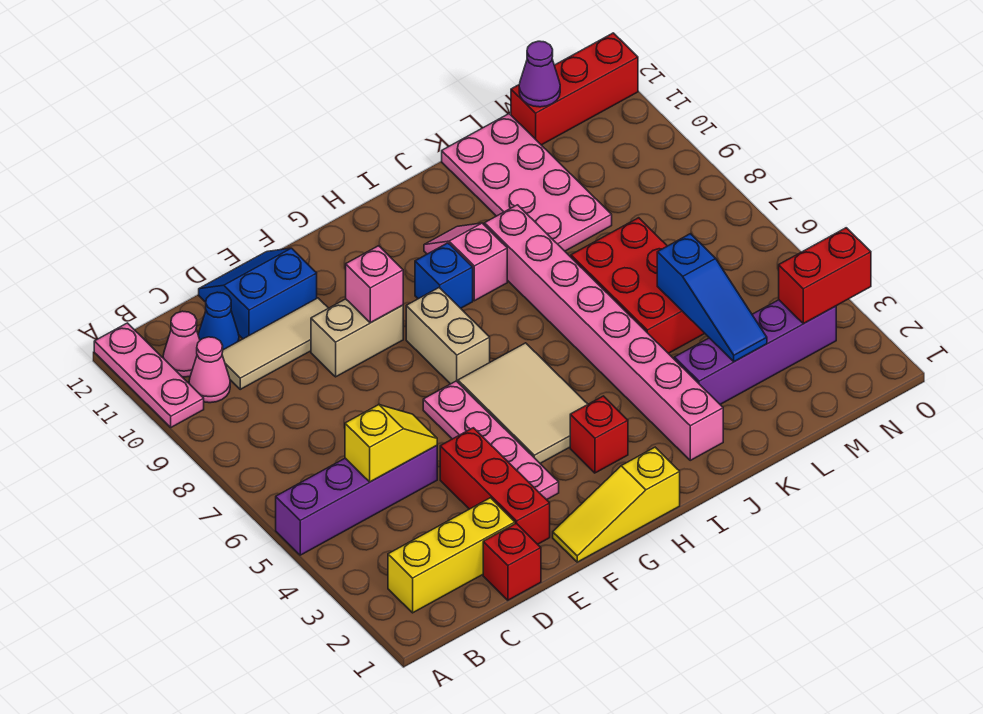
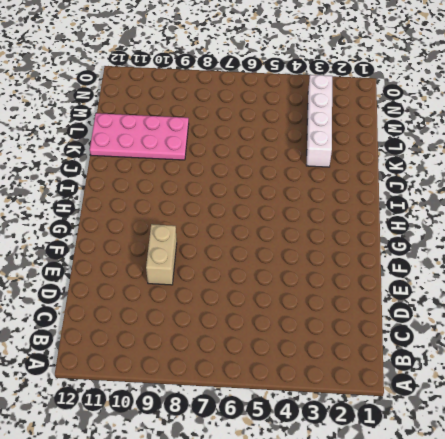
white brick K3:N3 level 1 -> purple brick K3:N3 level 1
none -> purple brick A5:D5 level 1
none -> pink plate A10:A12 level 1
none -> yellow brick B2:D2 level 1

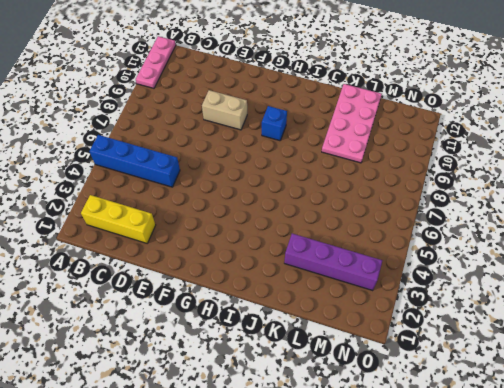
blue brick A5:D5 level 1 -> purple brick A5:D5 level 1
none -> pink cone B10 level 1
none -> pink cone B11 level 1
none -> tan tile C10:E10 level 1

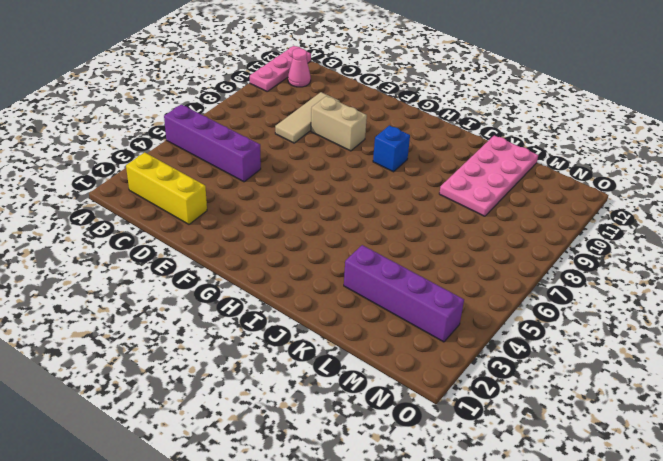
tan tile D8:D10 level 1 -> tan tile C10:E10 level 1
none -> pink cone B10 level 1
none -> blue cone C11 level 1
none -> red brick D1 level 1

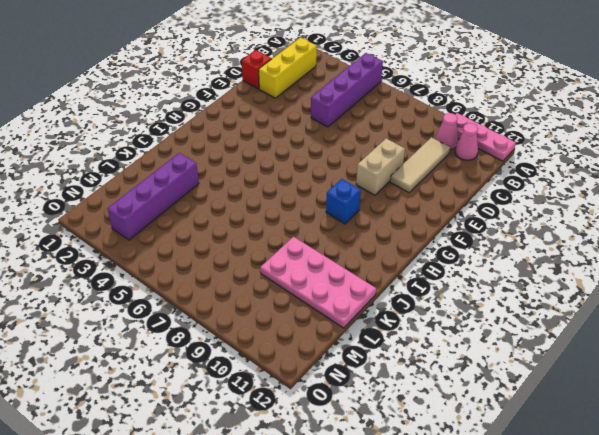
none -> blue cone C11 level 1
none -> blue slope D11:E12 level 1 top 11
none -> red brick E2:E4 level 1

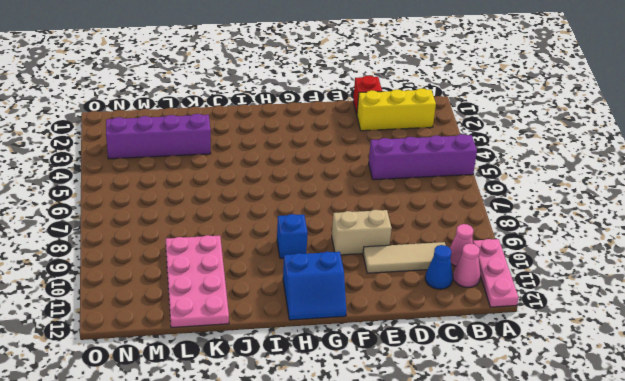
blue slope G11:H12 level 1 top 11 -> blue slope D11:E12 level 1 top 11
none -> red brick E2:E4 level 1
none -> yellow slope F1:H1 level 1 top H
none -> pink plate F3:F6 level 1

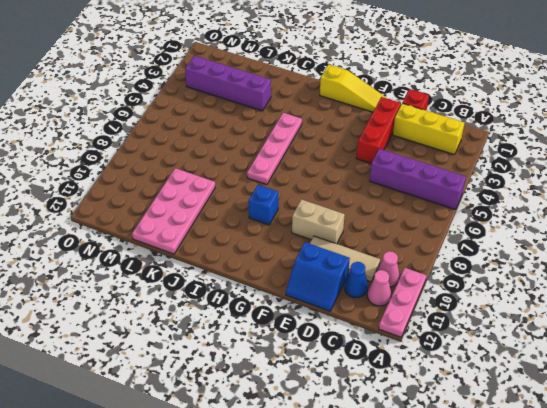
pink plate I4:I7 level 1 -> pink plate F3:F6 level 1
none -> tan tile G4:H6 level 1
none -> tan brick G7:G8 level 1
none -> red brick H3 level 1

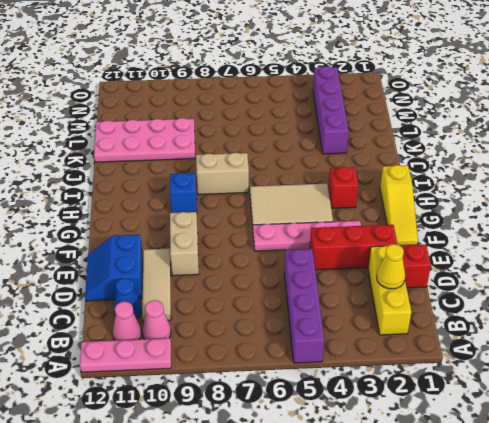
yellow cone C2 level 2 -> none
tan brick I7:I8 level 1 -> tan brick G7:G8 level 1
none -> pink slope I9:I10 level 1 top 9
none -> pink brick J2:J9 level 1
none -> red brick K5:L7 level 1

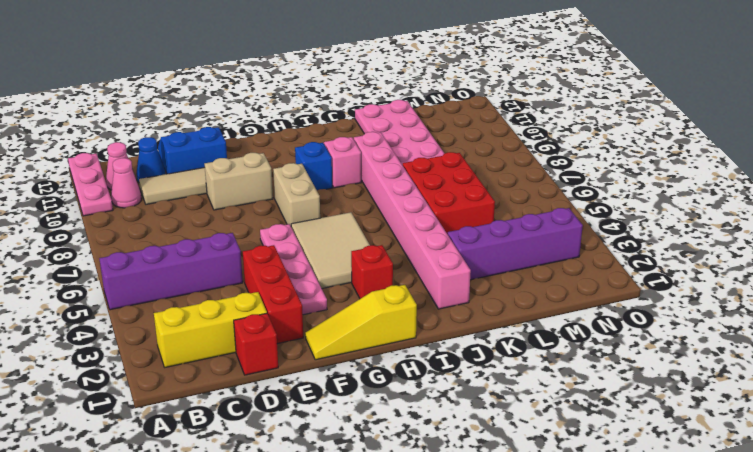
none -> red brick M12:O12 level 1
none -> yellow slope C5:D5 level 2 top C
none -> pink brick F9 level 2

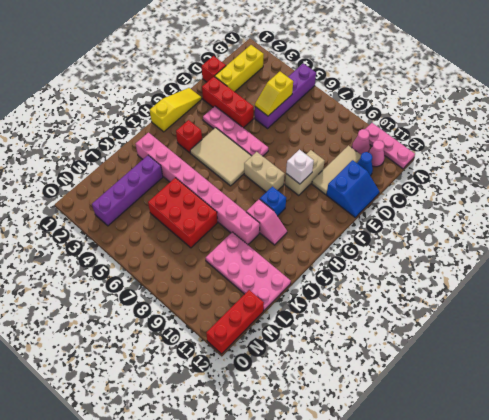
white brick F9 level 2 -> pink brick F9 level 2
none -> blue slope L3:L5 level 2 top 5
none -> purple cone M12 level 2
none -> red brick N3:O3 level 2

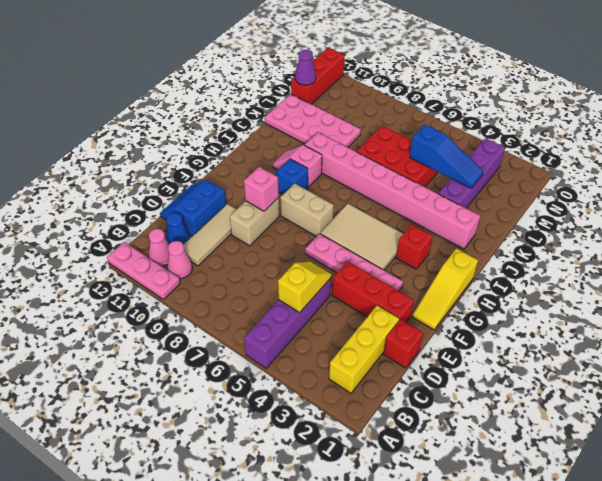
none -> red brick N3:O3 level 2

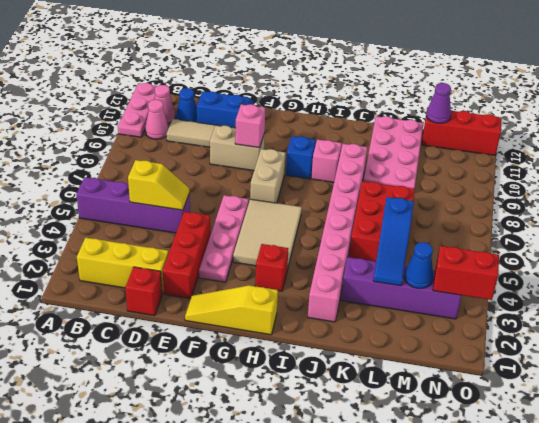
blue cone M3 level 2 -> none

